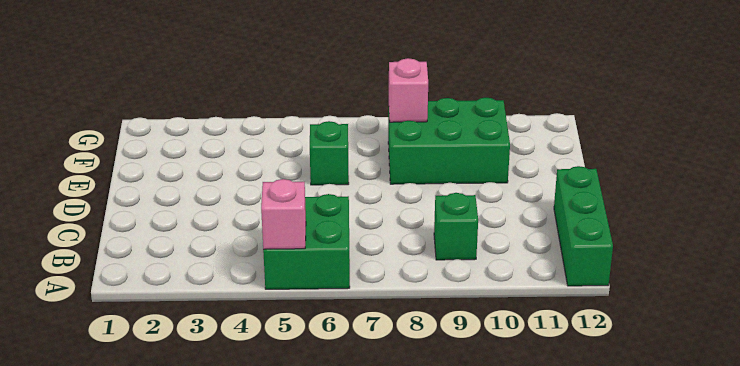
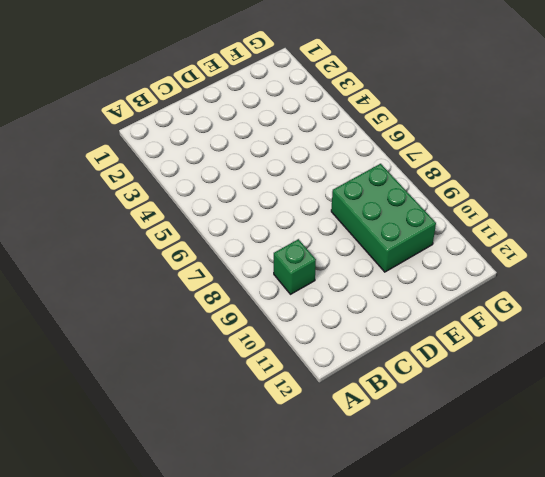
none -> green brick A5:B6 level 1
none -> green brick A12:C12 level 1

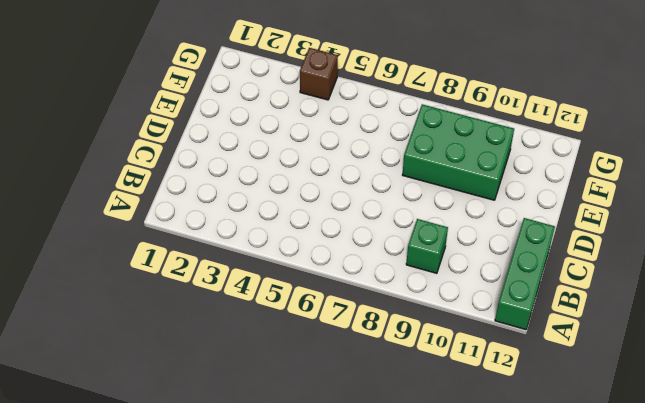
brown brick G4 level 1 -> none
none -> green brick A5:B6 level 1
none -> green brick E6 level 1

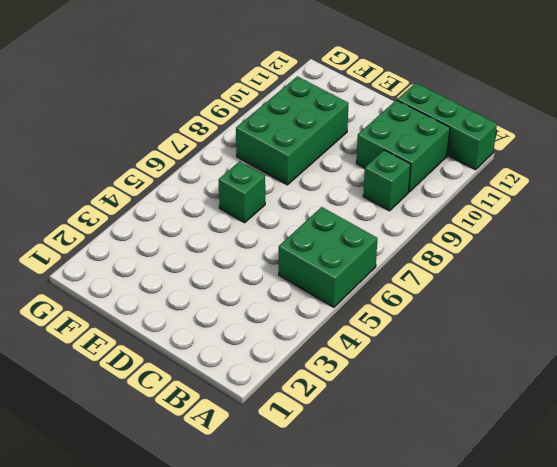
green brick B10:C11 level 1 -> none
none -> pink brick A5 level 2
none -> pink brick F8 level 2

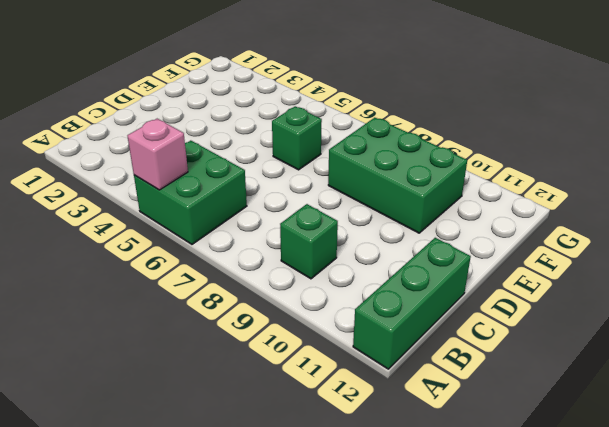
none -> pink brick F8 level 2

